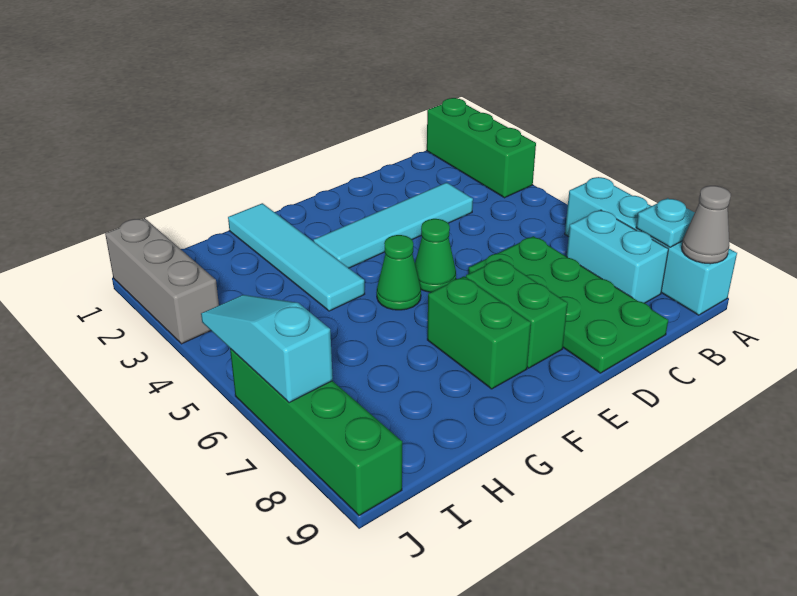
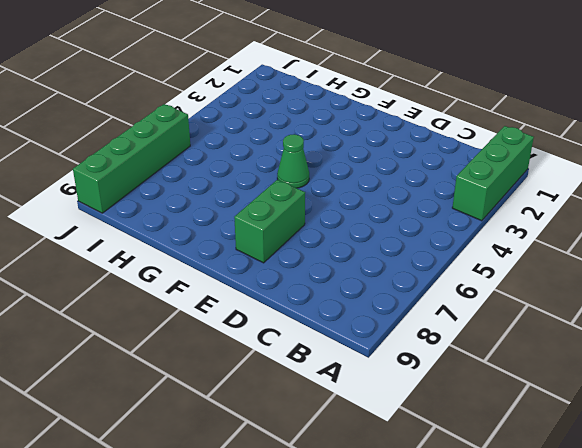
none -> cyan brick A6:A9 level 1
none -> cyan brick B7:B8 level 1
none -> cyan tile C3:F3 level 1

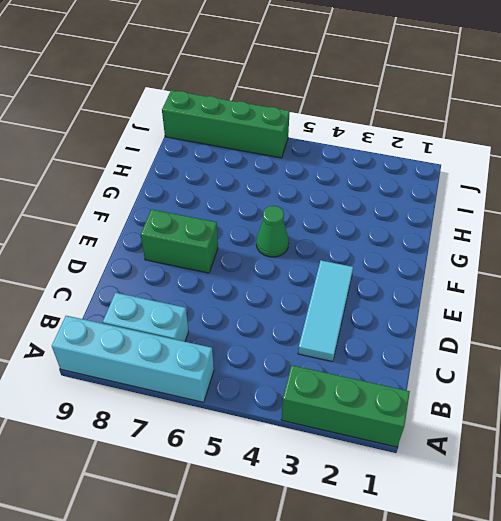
cyan tile C3:E3 level 1 -> cyan tile C3:F3 level 1
none -> green plate C6:D9 level 1
none -> green cone E5 level 1
none -> green brick F7:F8 level 1

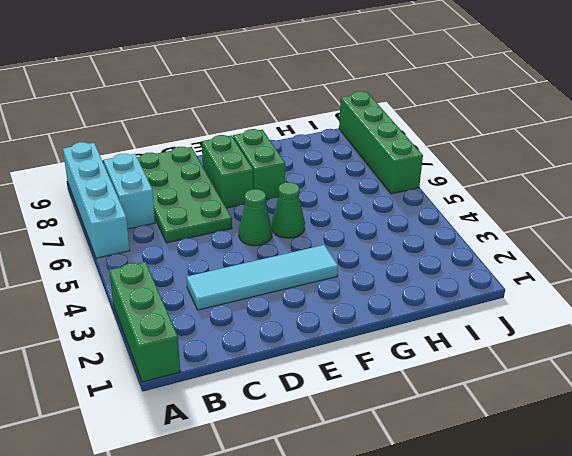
none -> cyan tile G1:G4 level 1
none -> grey brick J1:J3 level 1
none -> cyan plate A8 level 2

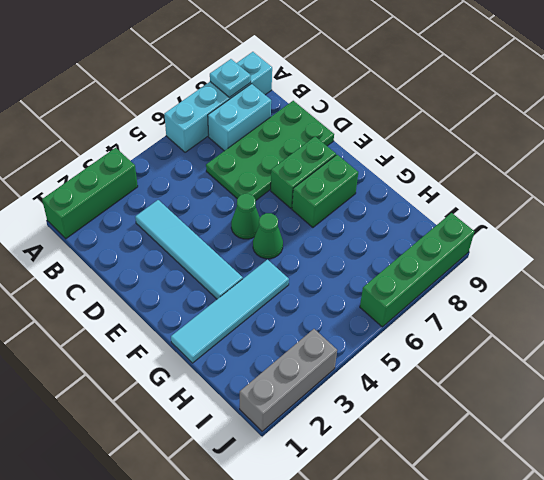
none -> grey cone A9 level 2
none -> cyan slope J5:J7 level 2 top 7

